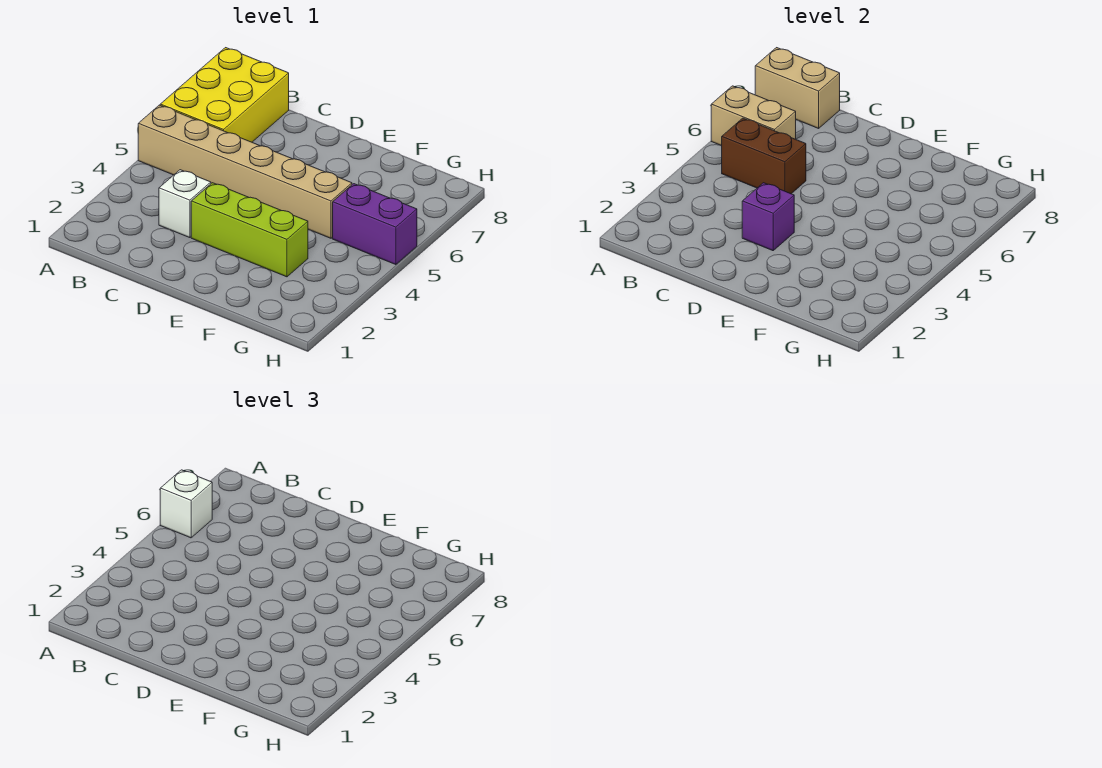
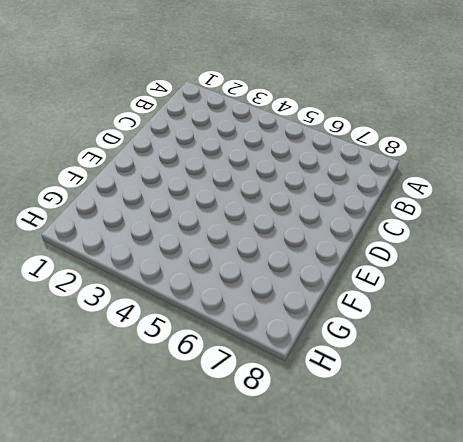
none -> tan brick A5:F5 level 1
none -> yellow brick A6:B8 level 1

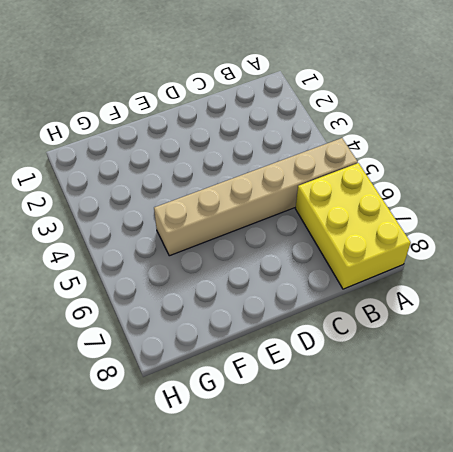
none -> white brick C3 level 1
none -> lime brick D3:F3 level 1

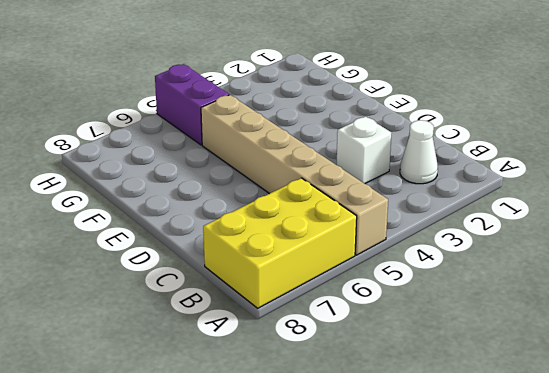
white cone B2 level 1 -> none
none -> lime brick D3:F3 level 1
none -> tan brick A6:B6 level 2

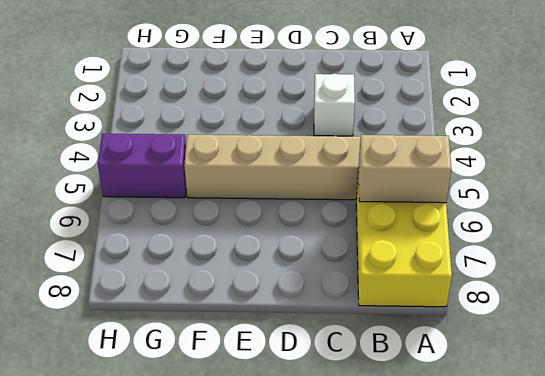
none -> lime brick D3:F3 level 1
none -> tan brick A8:B8 level 2

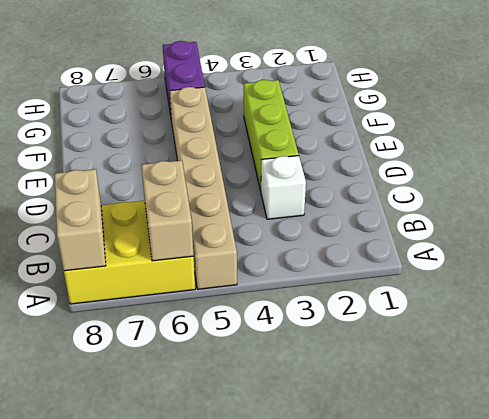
none -> brown brick B5:C5 level 2
none -> purple brick D3 level 2

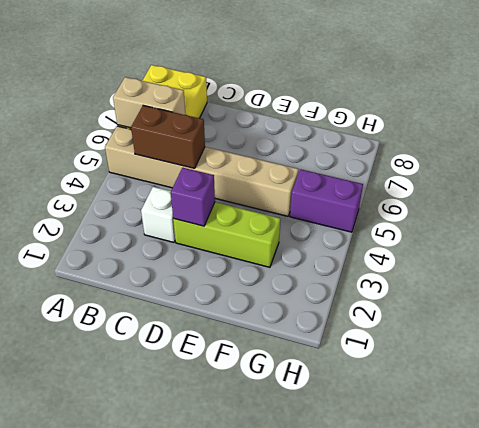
none -> tan brick A8:B8 level 2
none -> white brick A6 level 3

